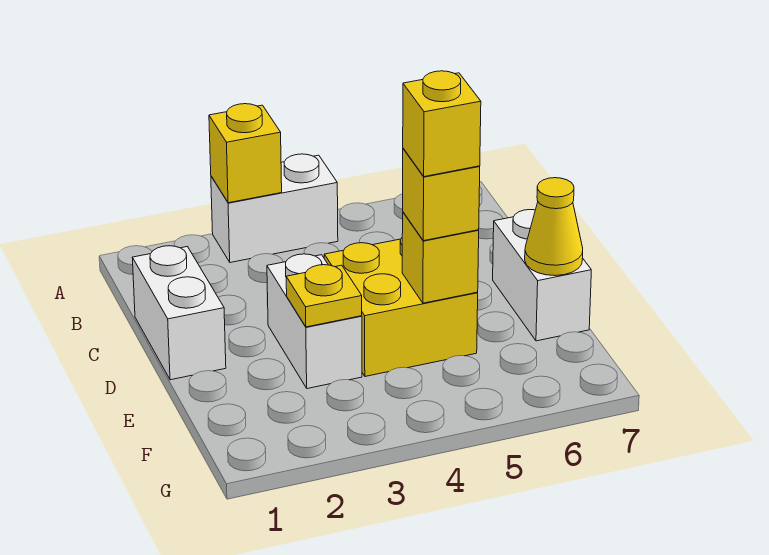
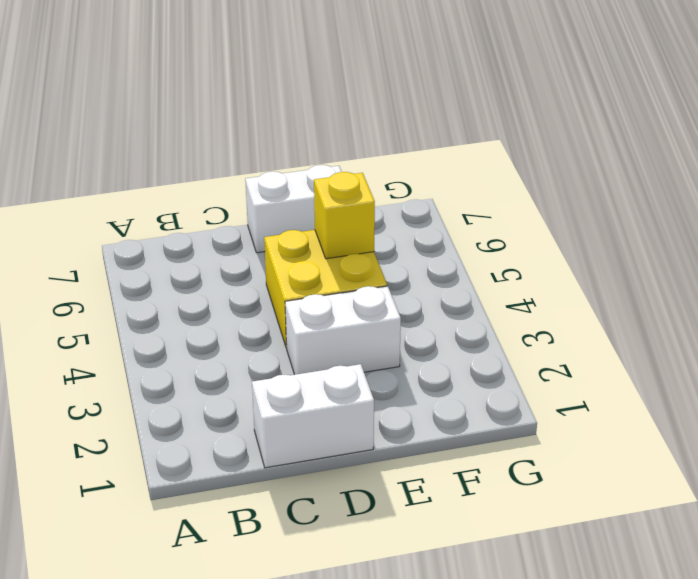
none -> white brick A3:A4 level 1
none -> yellow brick A3 level 2

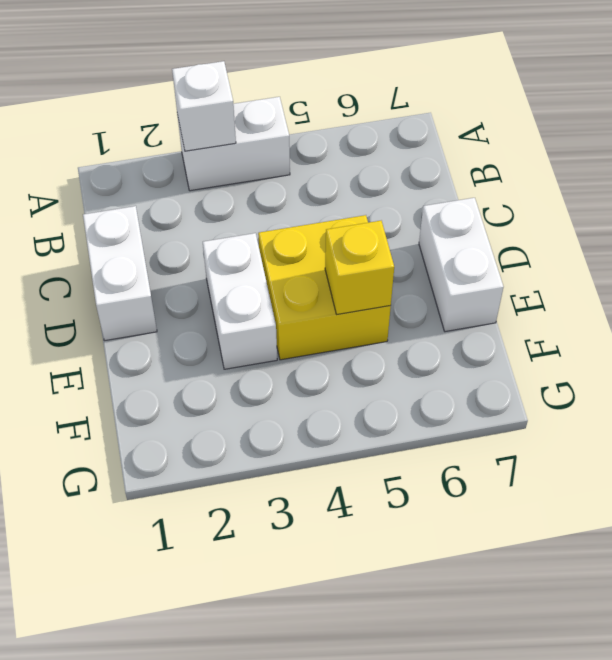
white brick A3 level 2 -> yellow brick A3 level 2
none -> yellow plate E3 level 2
none -> yellow cone E7 level 2

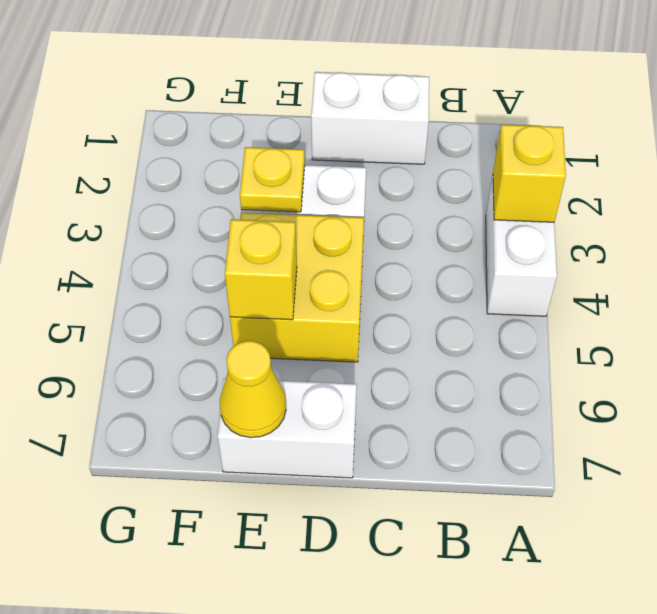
none -> yellow brick E5 level 3
none -> yellow brick E5 level 4

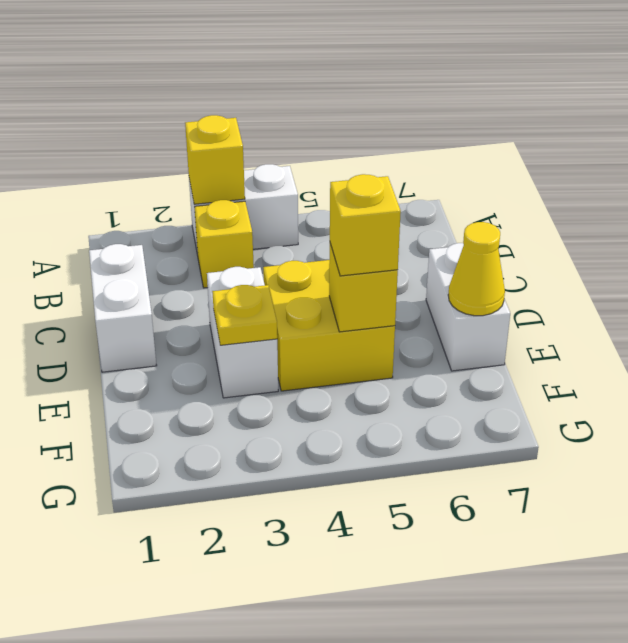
yellow brick B3 level 1 -> yellow brick E5 level 4

